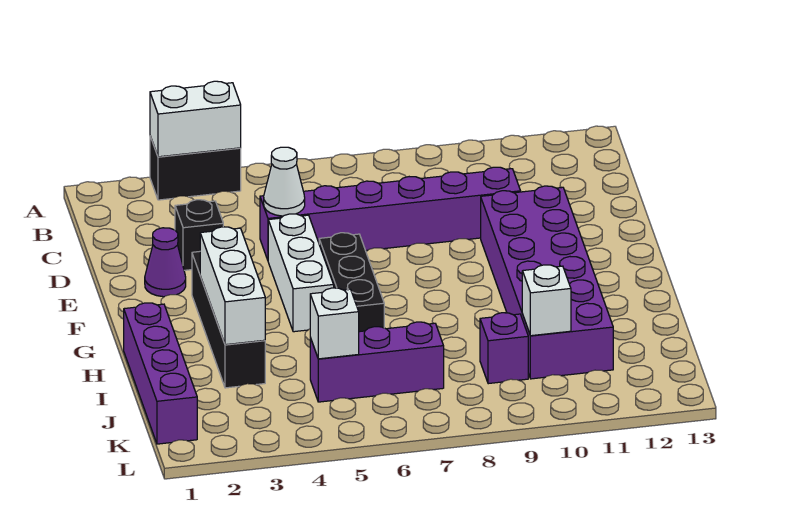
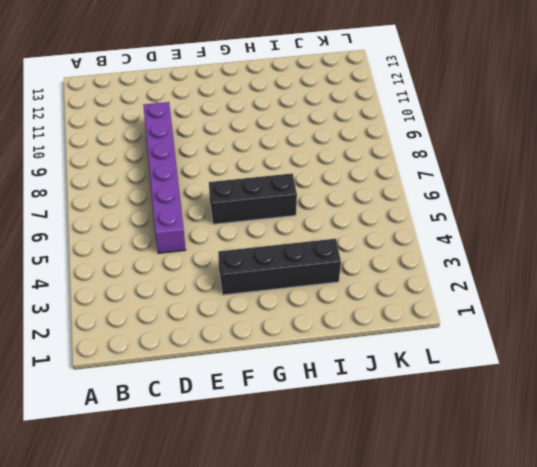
none -> black brick A3:A4 level 1
none -> black brick D3 level 1
none -> purple cone E2 level 1

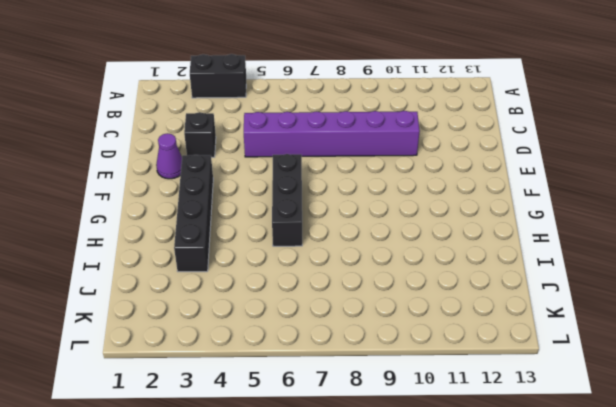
none -> white brick E5:G5 level 1
none -> purple brick E10:J11 level 1
none -> purple brick H1:K1 level 1

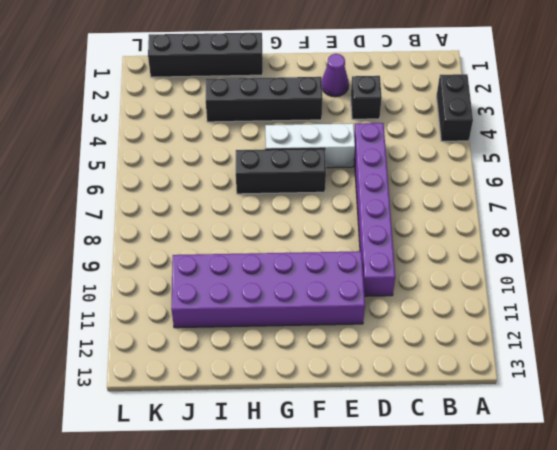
black brick H1:K1 level 1 -> purple brick H1:K1 level 1
none -> purple brick J5:J7 level 1
none -> purple brick J9 level 1
none -> white brick A3:A4 level 2

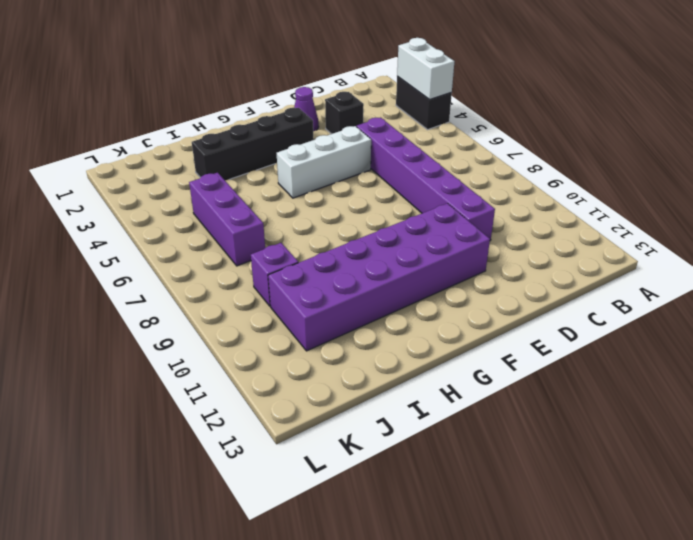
none -> black brick F6:H6 level 1
none -> purple brick H1:K1 level 1
none -> white cone D5 level 2

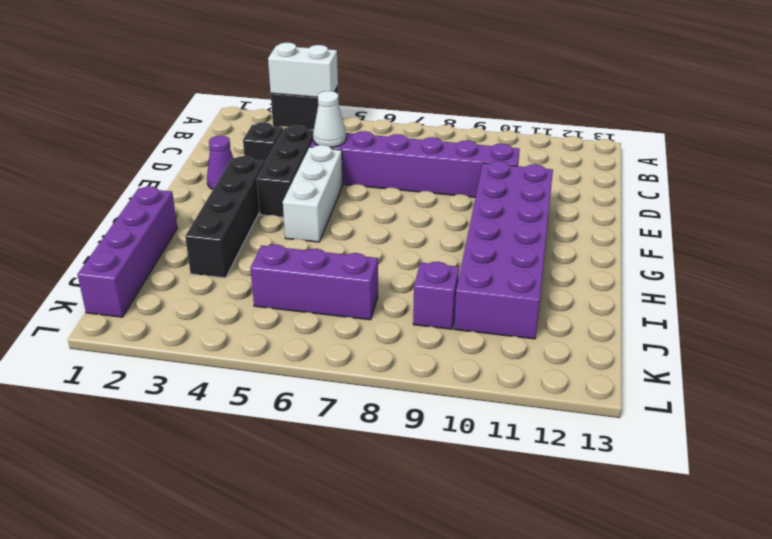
black brick D4:F4 level 1 -> black brick F6:H6 level 1
none -> white brick G3:I3 level 2
none -> white brick J5 level 2
none -> white brick J10 level 2

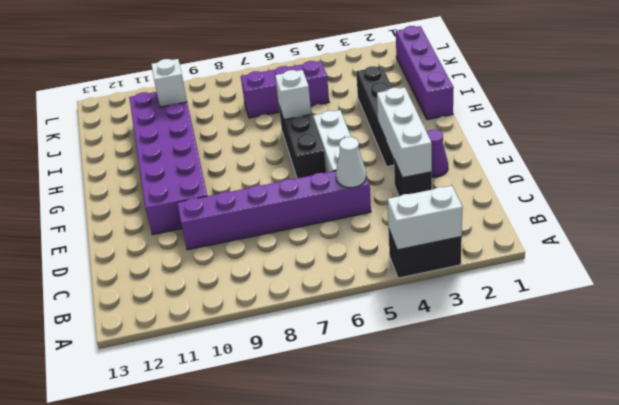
white brick D3:F3 level 2 -> white brick G3:I3 level 2
white brick H6 level 2 -> white brick J5 level 2
none -> purple brick J9 level 1

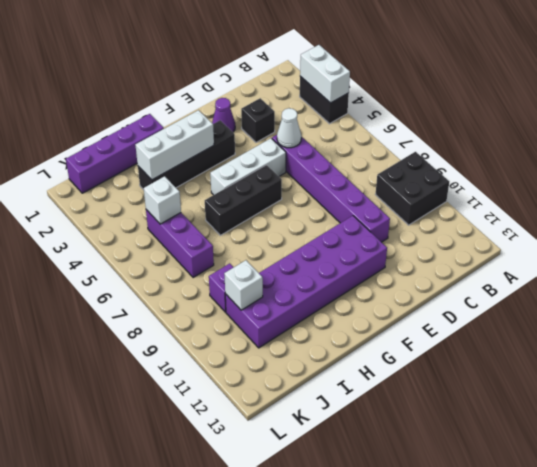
black brick A9:B10 level 1 -> none

